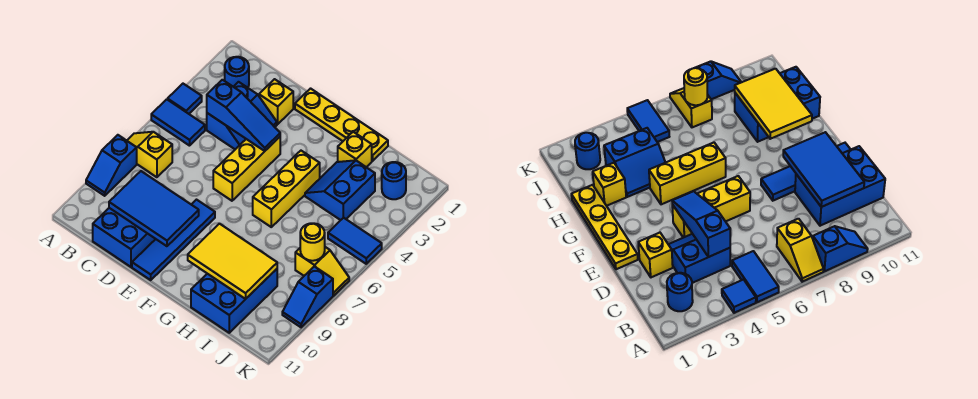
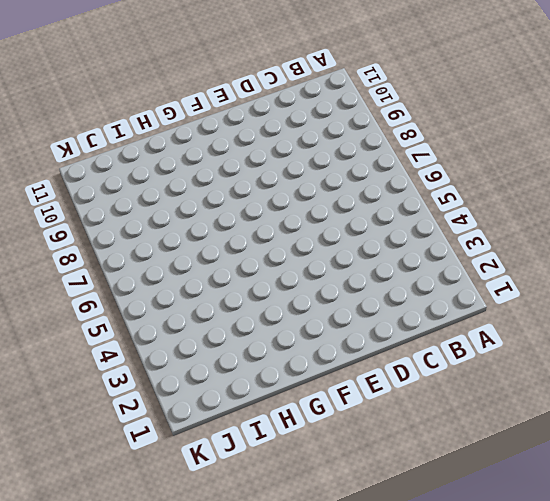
none -> blue tile A4 level 1
none -> blue tile A5:B5 level 1
none -> yellow slope A7:B7 level 1 top B

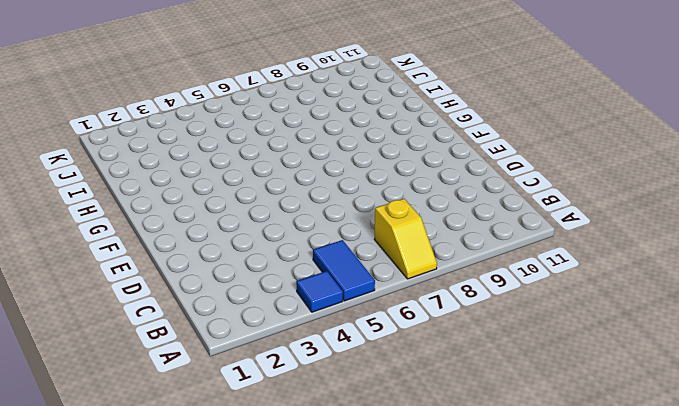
none -> blue slope A8:A9 level 1 top 8
none -> blue round brick B2 level 1
none -> blue slope C3:D4 level 1 top C

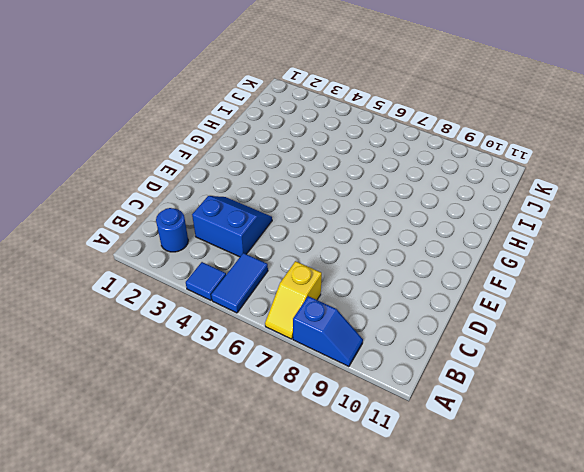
none -> blue brick C9:D11 level 1
none -> yellow brick D2 level 1
none -> yellow plate E1:H1 level 1

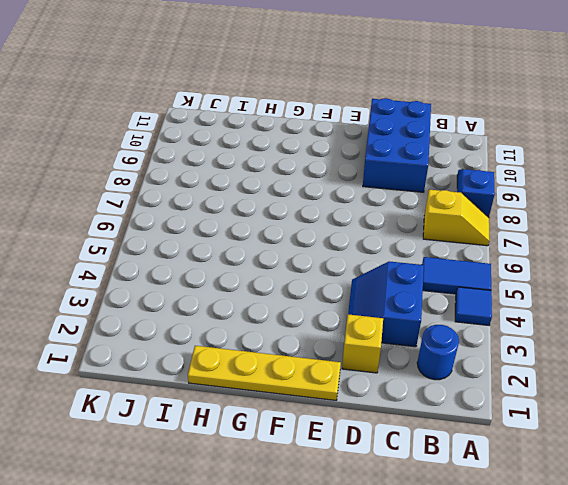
none -> yellow brick E4:E6 level 1
none -> blue tile E8:E11 level 1
none -> yellow brick G4:G6 level 1

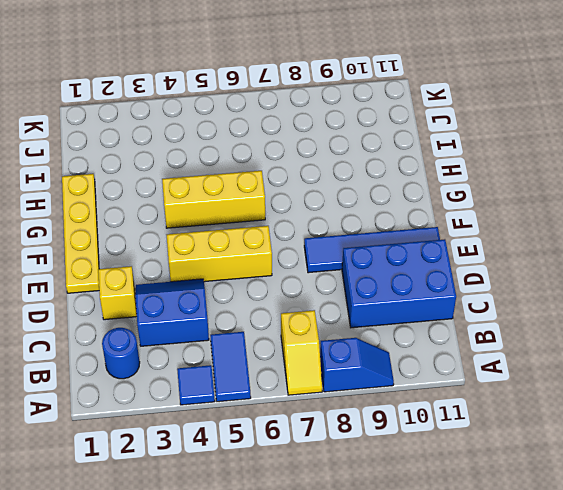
none -> yellow brick H2 level 1
none -> blue slope H3:I4 level 1 top I
none -> blue brick H9:I11 level 1

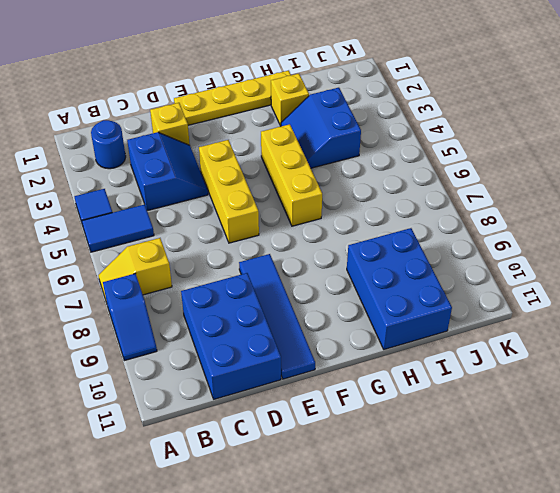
none -> blue round brick J2 level 1
none -> blue tile J5:K5 level 1
none -> yellow slope J7:K7 level 1 top J

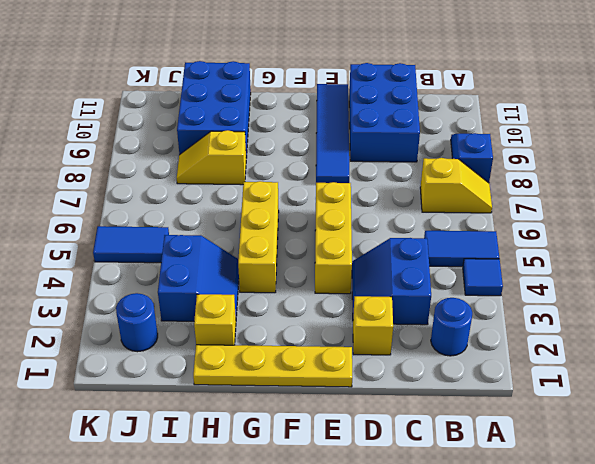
yellow slope H8:I8 level 1 top H -> yellow slope J7:K7 level 1 top J
none -> blue slope K8:K9 level 1 top 8
none -> blue slope C4:E4 level 2 top C
none -> blue tile C9:E10 level 2

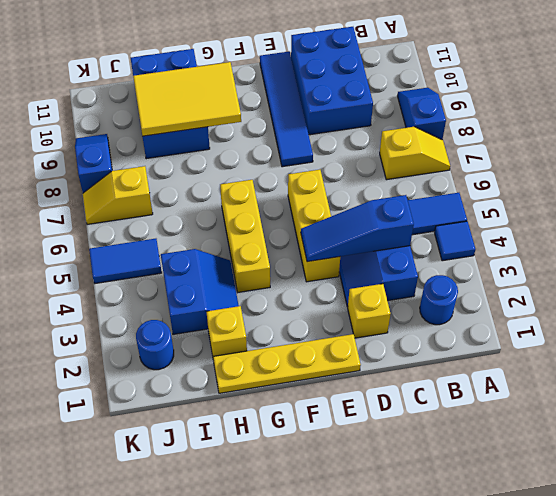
none -> blue tile C9:E10 level 2
none -> yellow round brick J7 level 2

